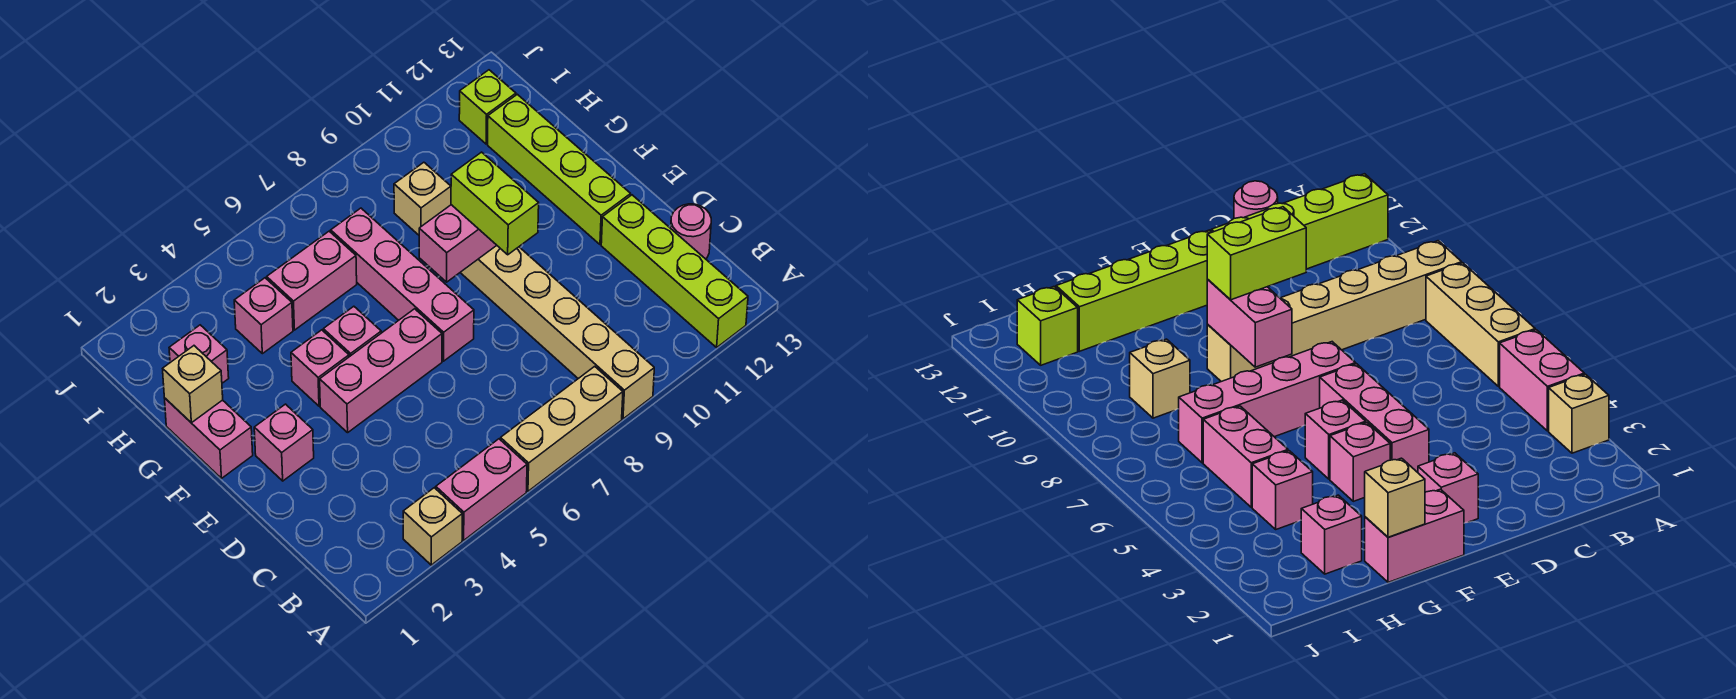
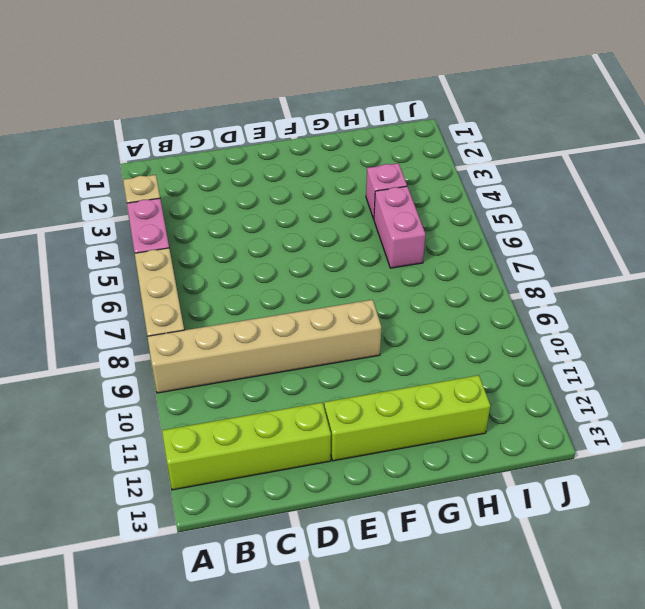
none -> pink round brick C13 level 1
none -> pink brick E2 level 1
none -> pink brick E4:E6 level 1

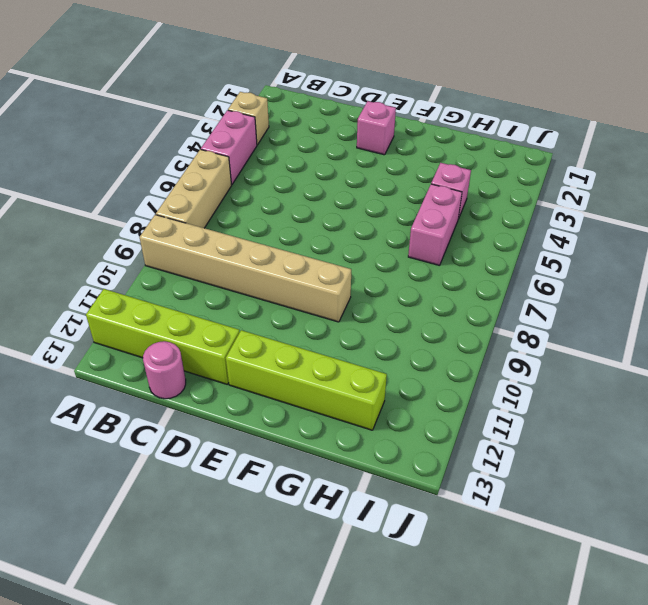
none -> pink brick E4:E6 level 1
none -> pink brick E7:H7 level 1
none -> pink brick F1:G1 level 1

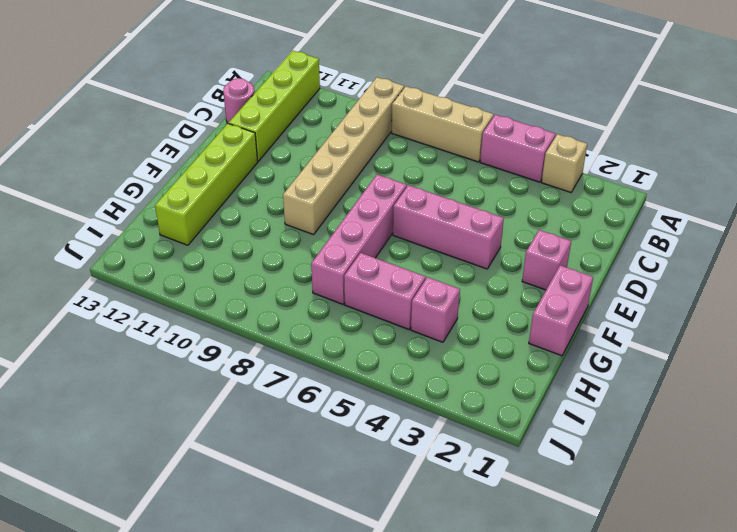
none -> pink brick F4 level 1
none -> pink brick F5 level 1
none -> pink brick H2 level 1

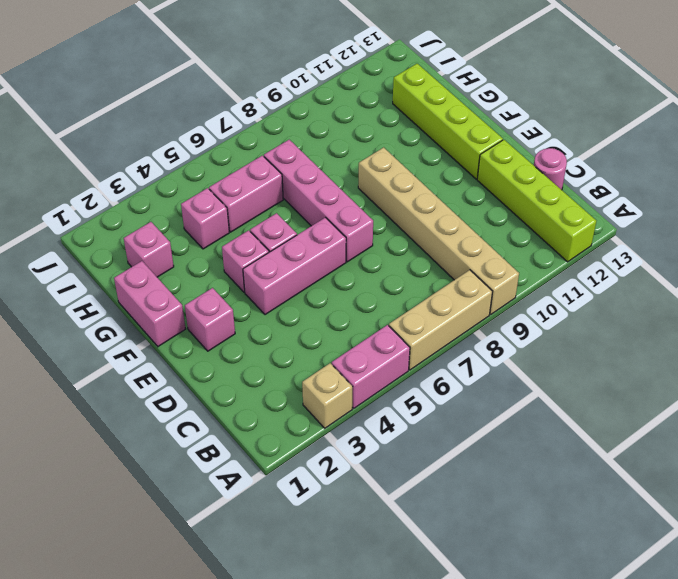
none -> tan brick H9 level 1
none -> lime brick I12 level 1
none -> pink brick F8:F9 level 2

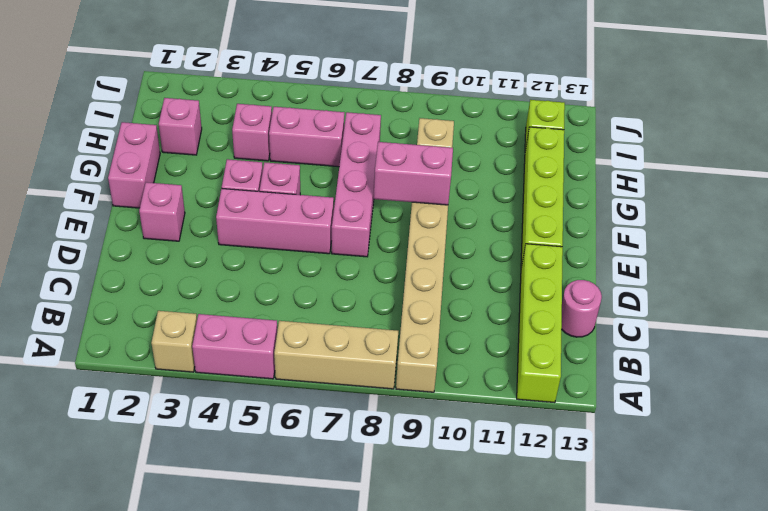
none -> tan brick G1 level 2
none -> lime brick E9:F9 level 3

